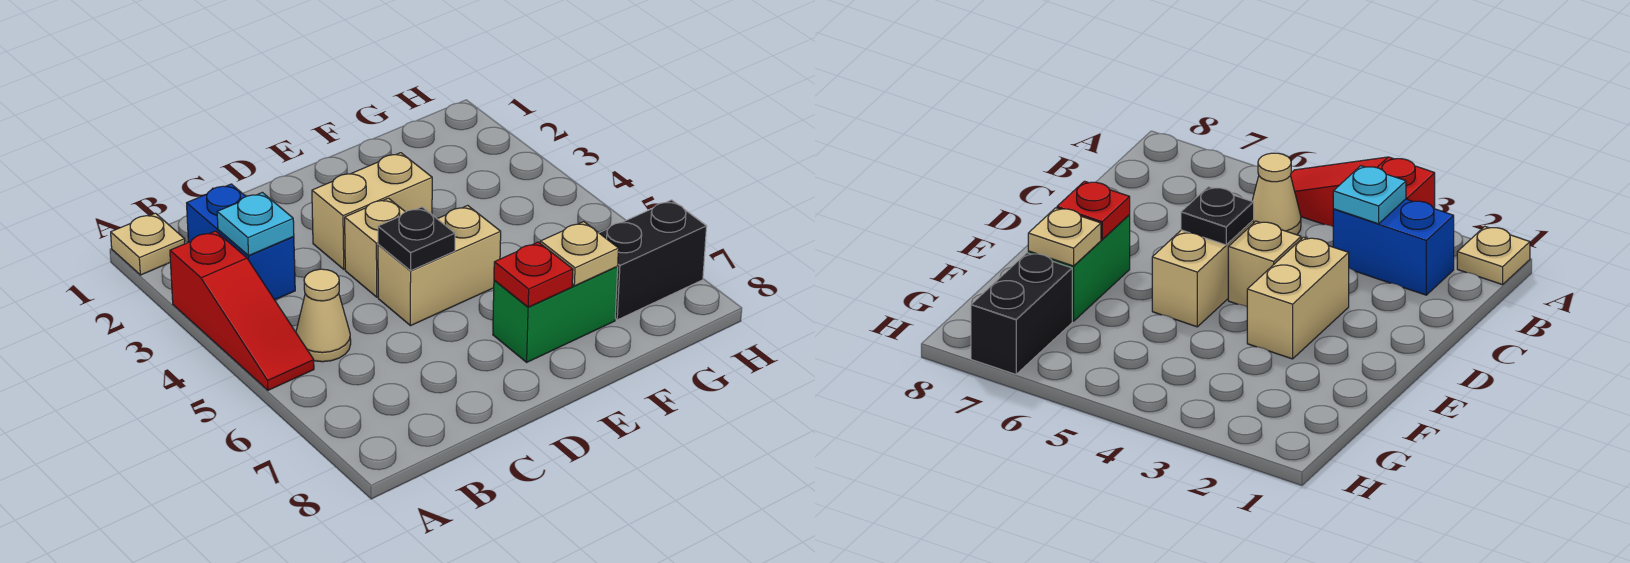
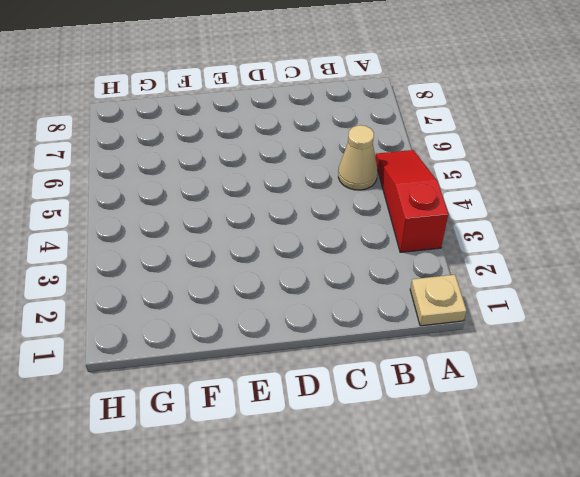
none -> blue brick B2:B3 level 1
none -> tan brick D3:E3 level 1
none -> tan brick D4 level 1

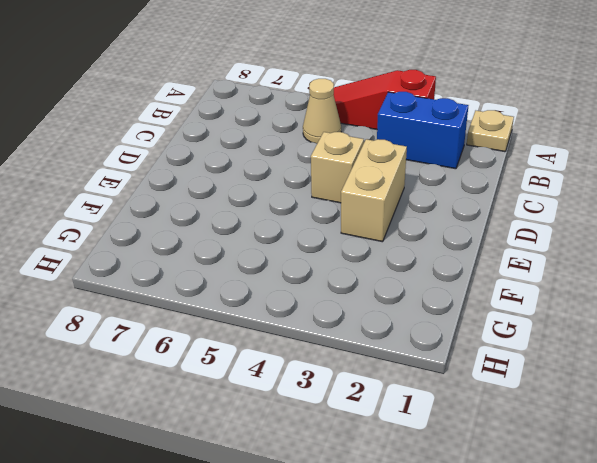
none -> tan brick D5:E5 level 1
none -> green brick E7:F7 level 1
none -> black brick G7:H7 level 1

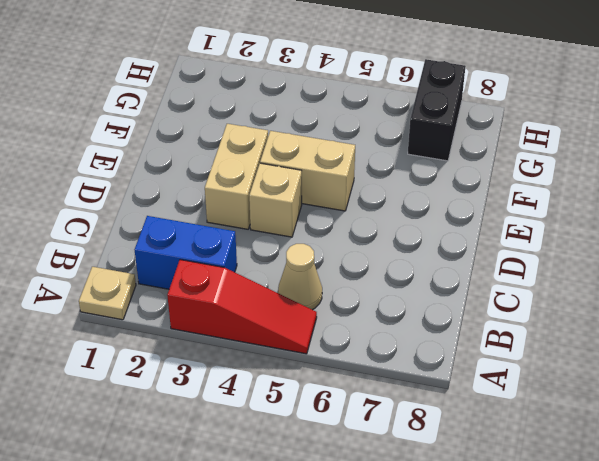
tan brick E4:E5 level 1 -> tan brick D5:E5 level 1
none -> green brick E7:F7 level 1
none -> cyan plate B3 level 2
none -> black plate D5 level 2

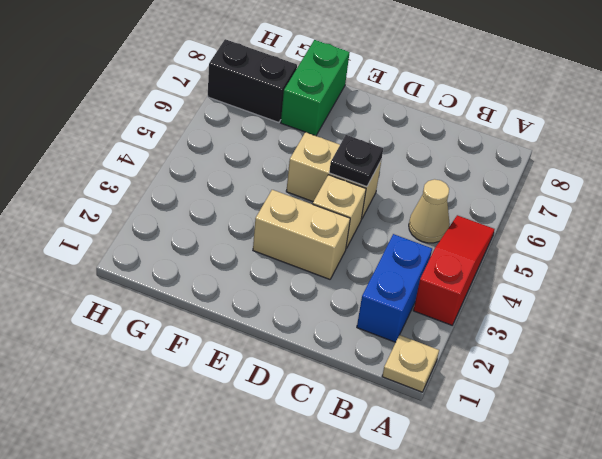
green brick F7:F8 level 1 -> green brick E7:F7 level 1
none -> cyan plate B3 level 2
none -> red plate E7 level 2
none -> tan plate F7 level 2

